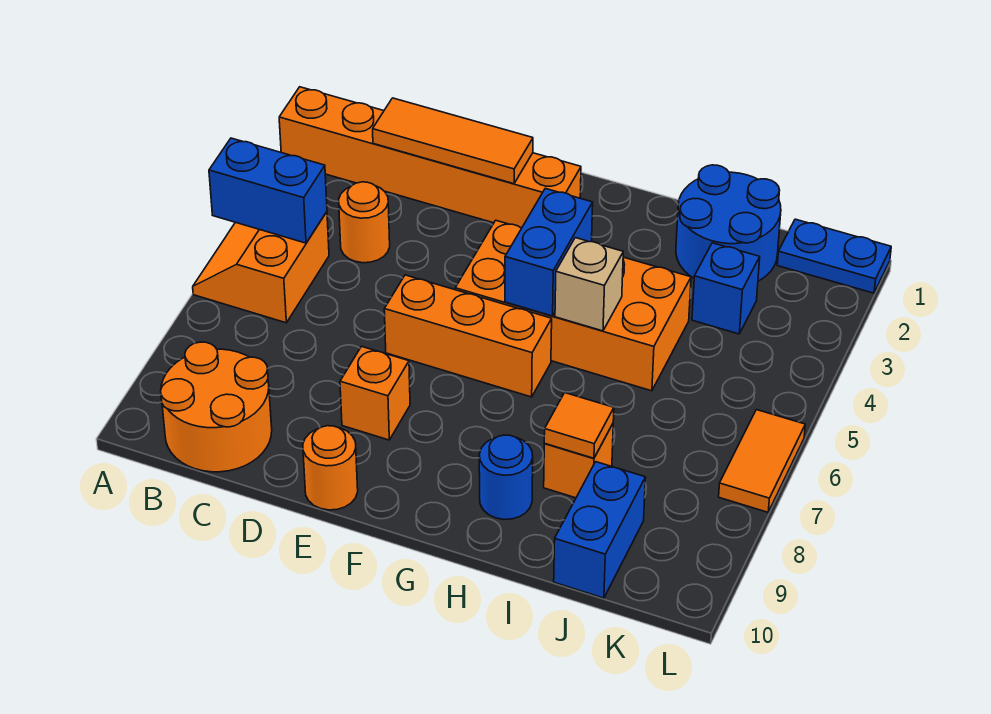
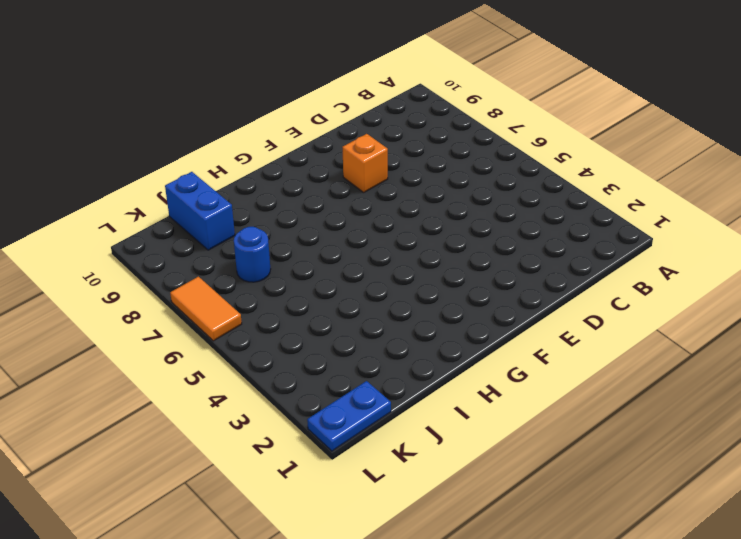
blue round brick J7 level 1 -> blue round brick H9 level 1
none -> orange brick A2:F2 level 1
none -> orange slope A5:B6 level 1 top B
none -> orange round brick B9:C10 level 1

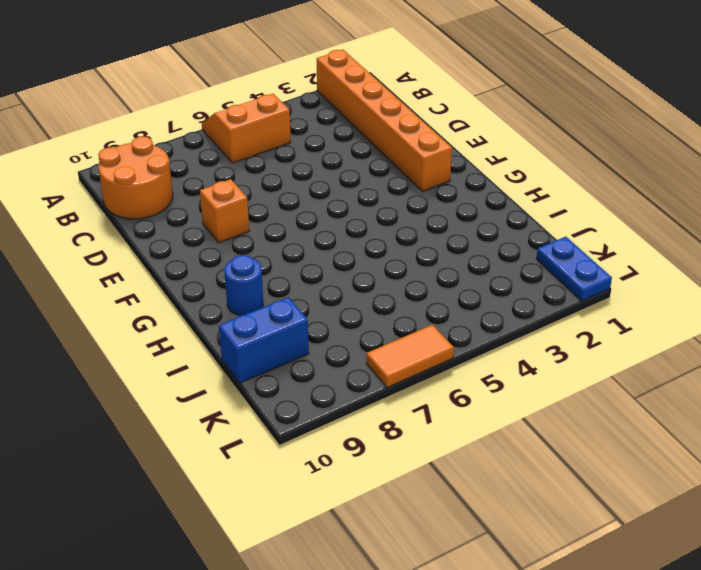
none -> orange round brick C4 level 1
none -> orange brick E6:G6 level 1
none -> orange round brick E10 level 1

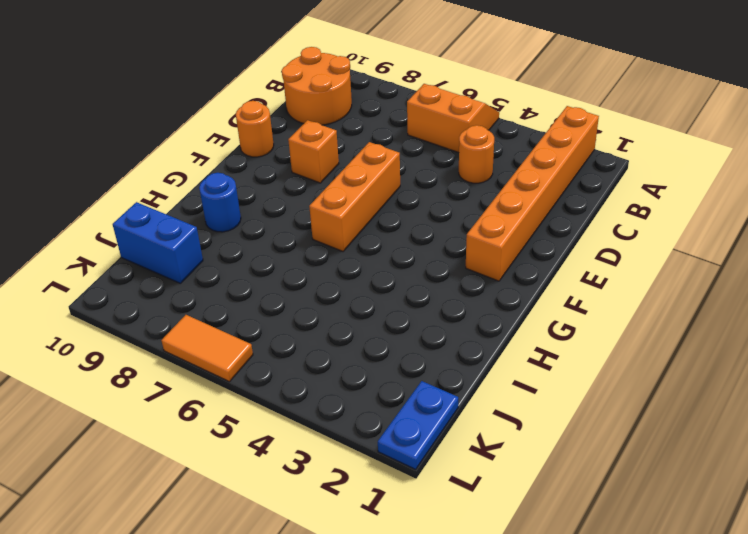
none -> orange brick F4:I5 level 1
none -> blue round brick I1:J2 level 1
none -> orange brick I8 level 1

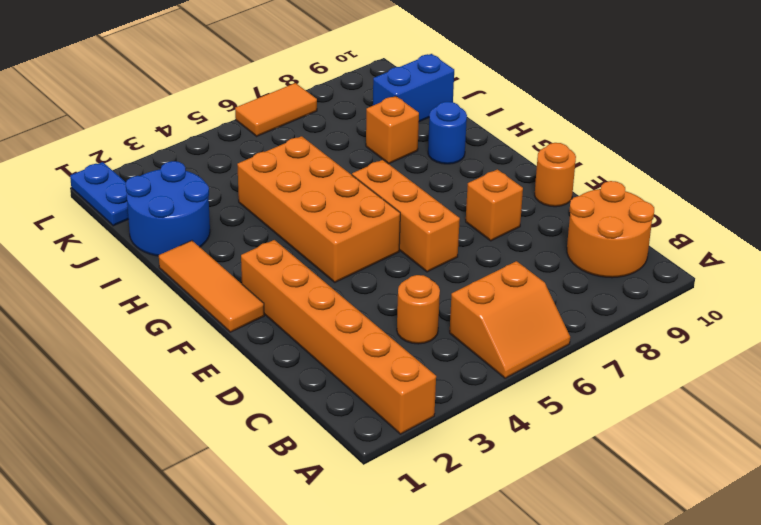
orange tile F1:H1 level 1 -> orange tile C2:E2 level 2
none -> blue brick J3 level 1
none -> blue brick A5:B5 level 2
none -> blue brick G4:G5 level 2

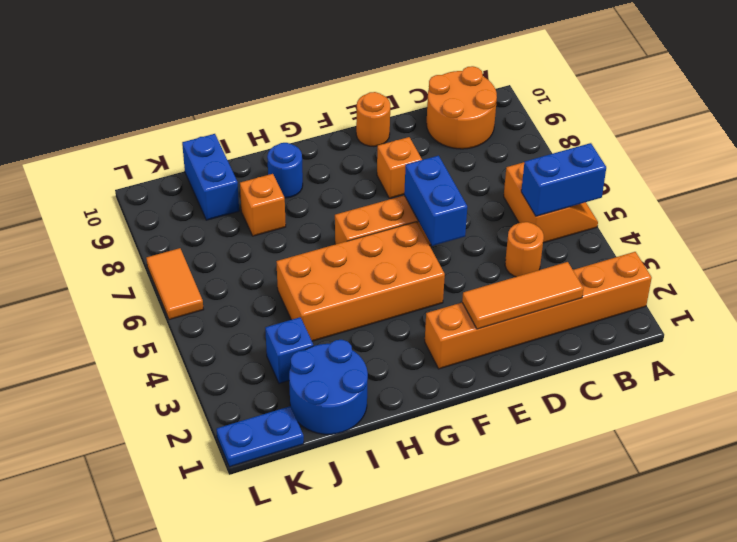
blue brick E5:E6 level 2 -> blue brick G4:G5 level 2
none -> tan brick H5 level 2
none -> orange tile I8 level 2

